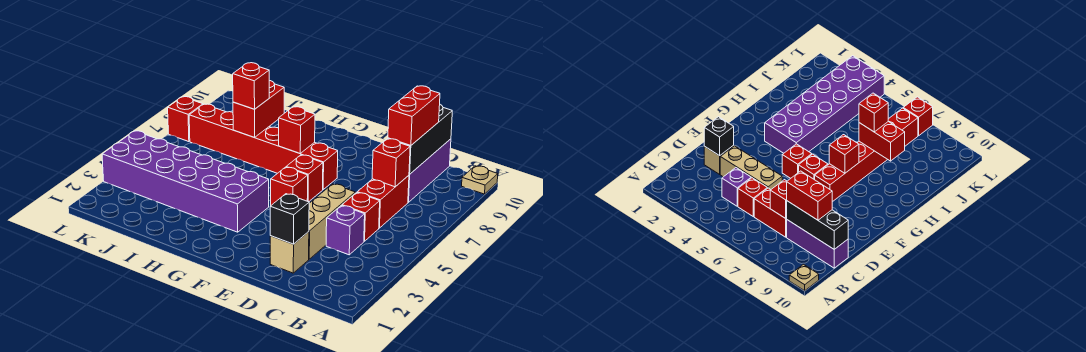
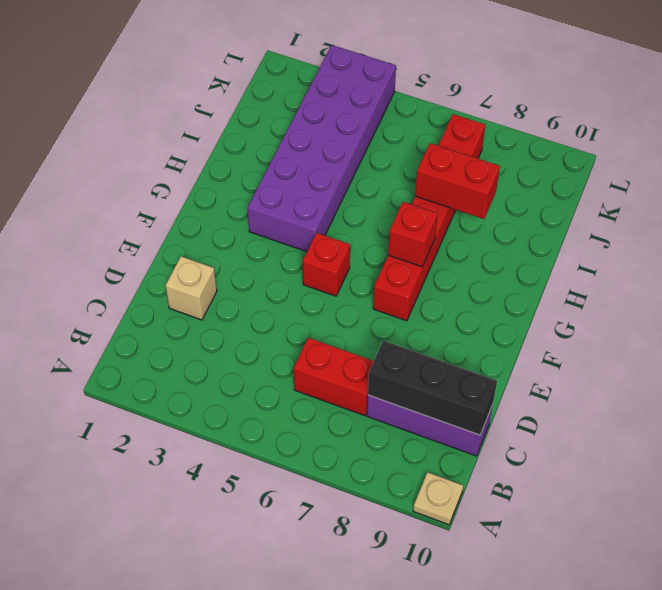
none -> purple brick C4 level 1
none -> red brick C5 level 1
none -> tan brick D3:D5 level 1

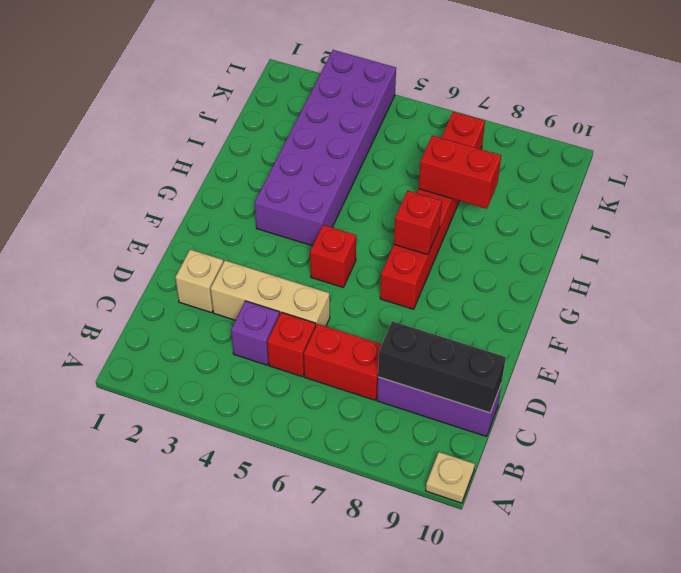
none -> red brick F6 level 1
none -> red brick L7 level 1
none -> red brick C7 level 2

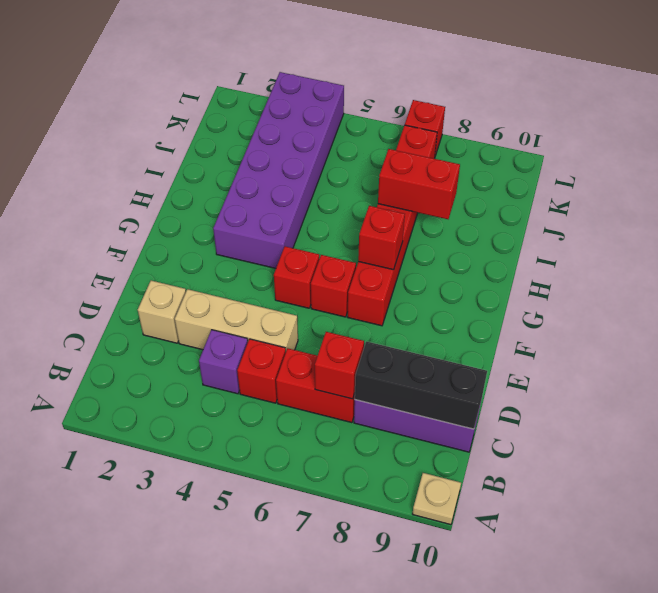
none -> black brick D2 level 2
none -> red brick C8:C9 level 3
none -> red brick I7 level 3

